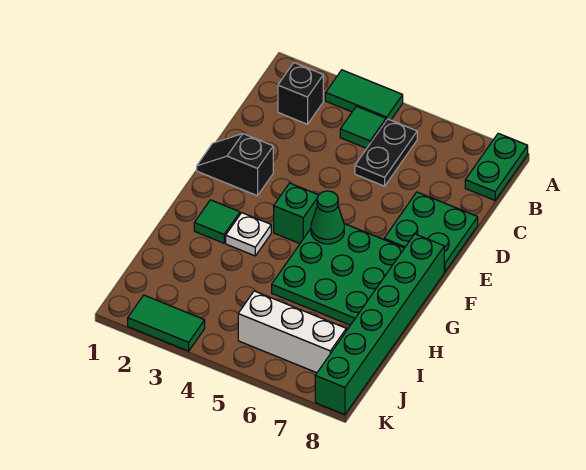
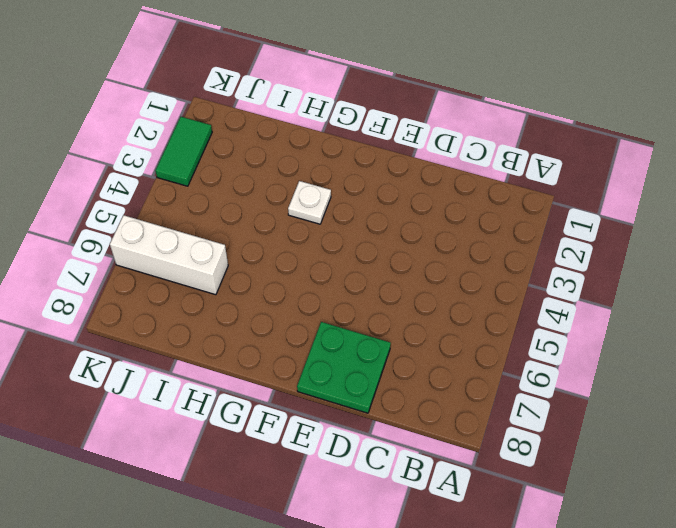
white brick I6:K6 level 1 -> white brick J5:J7 level 1
none -> green tile A3:A4 level 1
none -> green plate A8:B8 level 1
none -> black brick B2 level 1

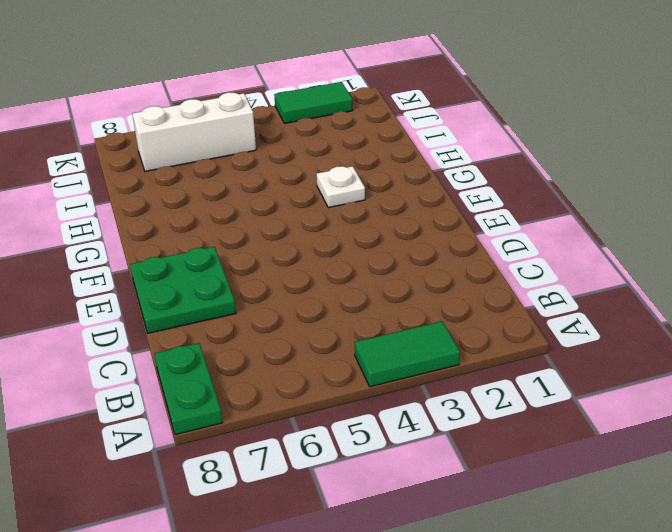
none -> black brick B2 level 1
none -> green tile B4 level 1
none -> black plate B5:C5 level 1

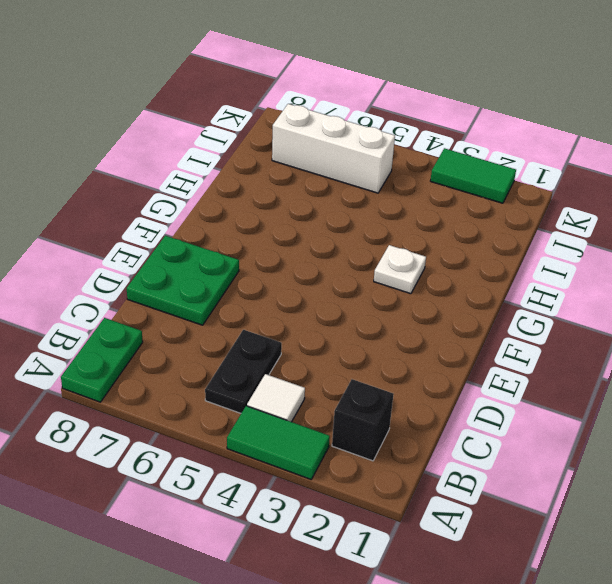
white tile B4 level 1 -> green tile B4 level 1
none -> black slope E1:E2 level 1 top 2
none -> green brick F4 level 1
none -> green plate F5:H7 level 1

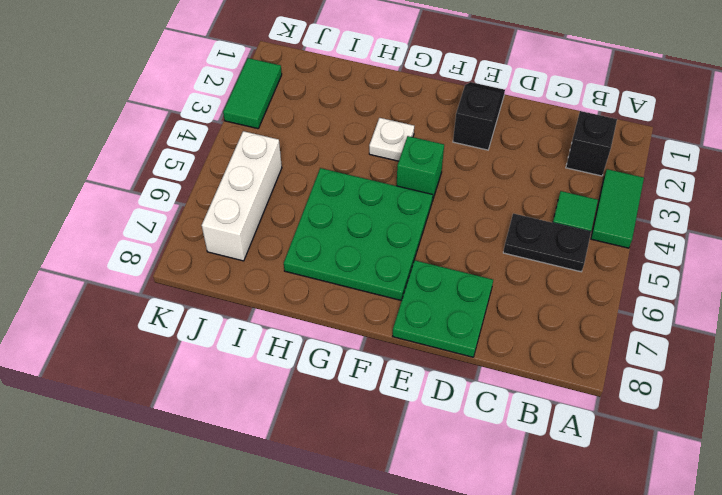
none -> green plate A8:B8 level 1
none -> green brick F8:K8 level 1
none -> green tile G2 level 1

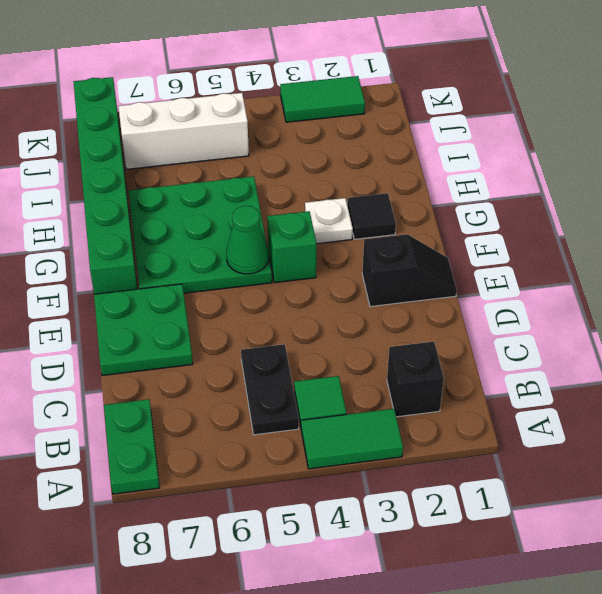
black tile G2 level 1 -> green tile G2 level 1

